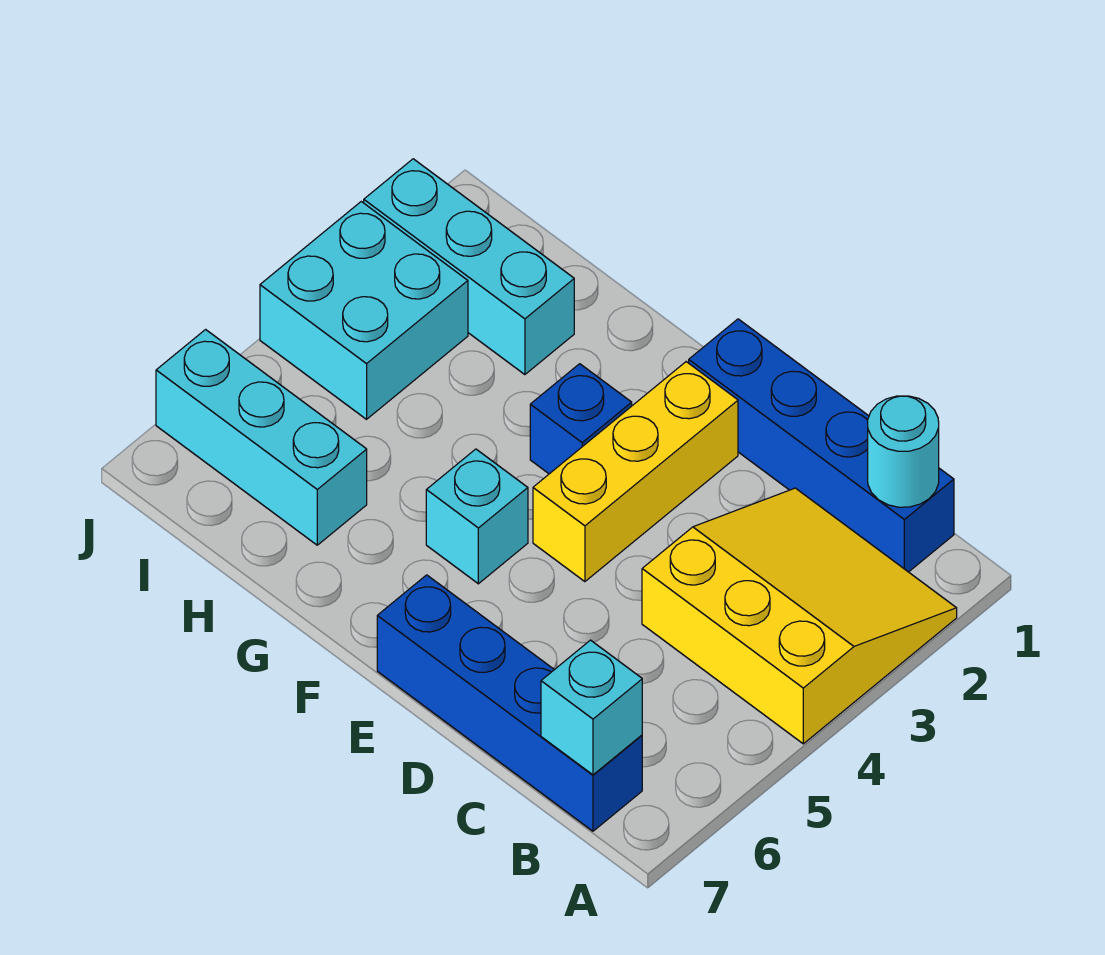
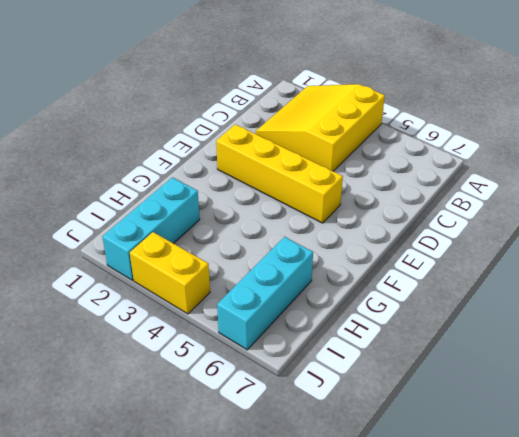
yellow brick E2:E5 level 1 -> yellow brick E2:E4 level 1
yellow brick J3:J4 level 1 -> cyan brick I3:J4 level 1
none -> blue brick B1:E1 level 1
none -> blue brick B7:E7 level 1

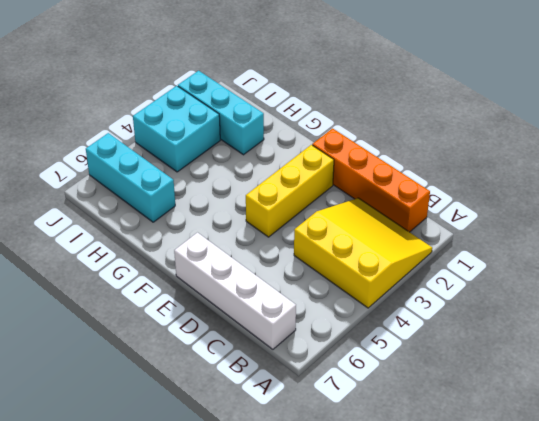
orange brick B1:E1 level 1 -> blue brick B1:E1 level 1
white brick B7:E7 level 1 -> blue brick B7:E7 level 1
none -> blue brick F3 level 1
none -> cyan brick F5 level 1

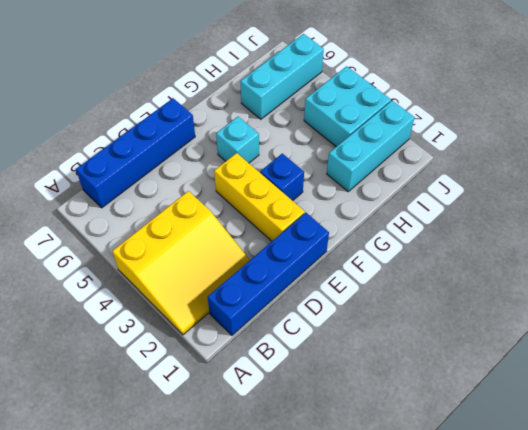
none -> cyan round brick B1 level 2
none -> cyan brick B7 level 2

